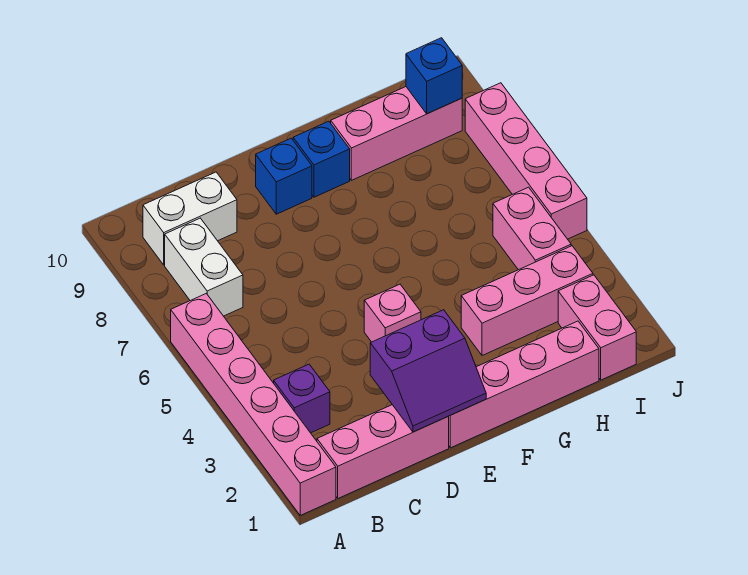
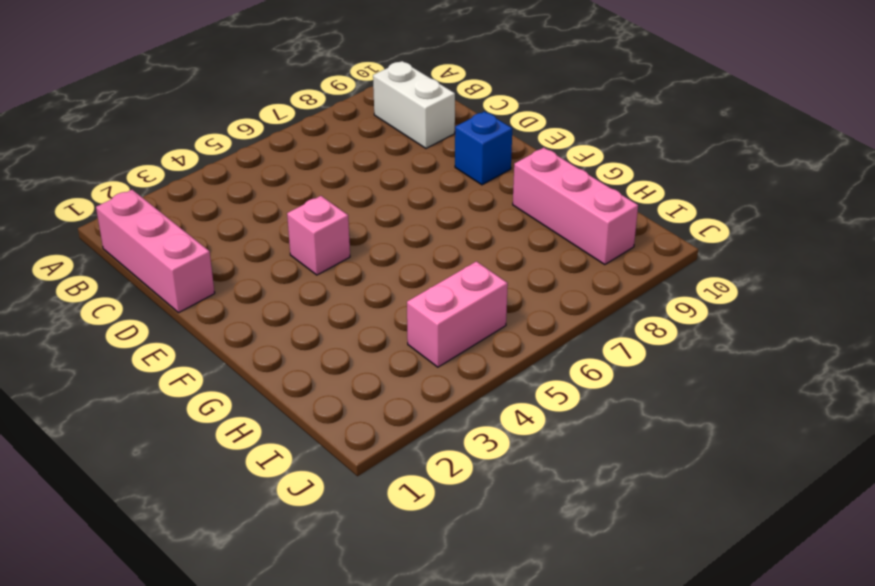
none -> pink brick A1:A6 level 1
none -> purple brick B3 level 1
none -> white brick B7:B8 level 1

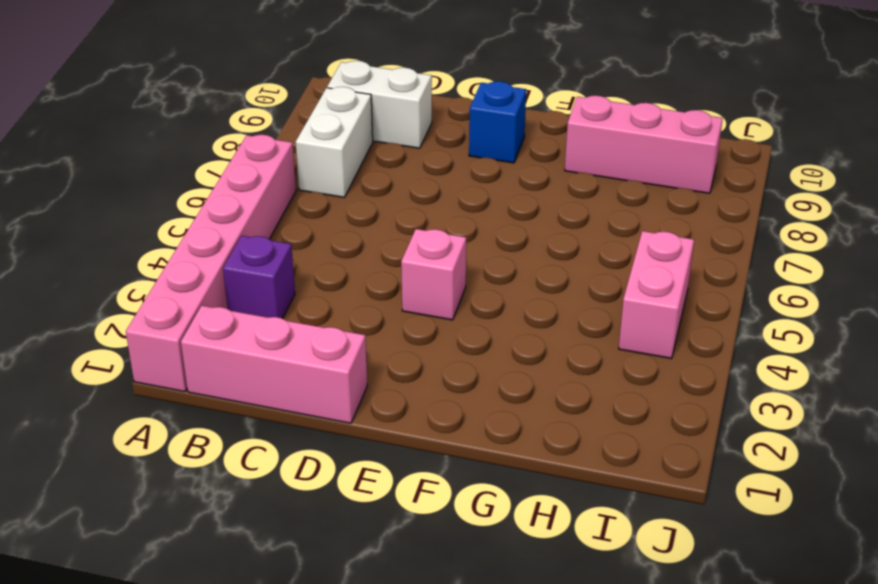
none -> pink brick E1:H1 level 1
none -> blue brick F9 level 1
none -> pink brick G3:I3 level 1

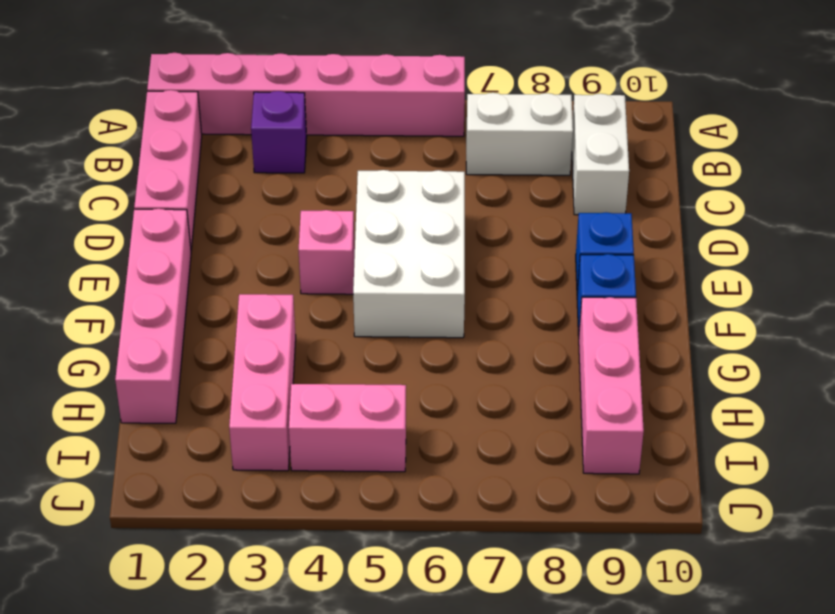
white brick D5:F6 level 1 -> none
none -> pink brick I1:I2 level 1
none -> pink brick J5:J8 level 1
none -> purple slope D1:E2 level 2 top 2

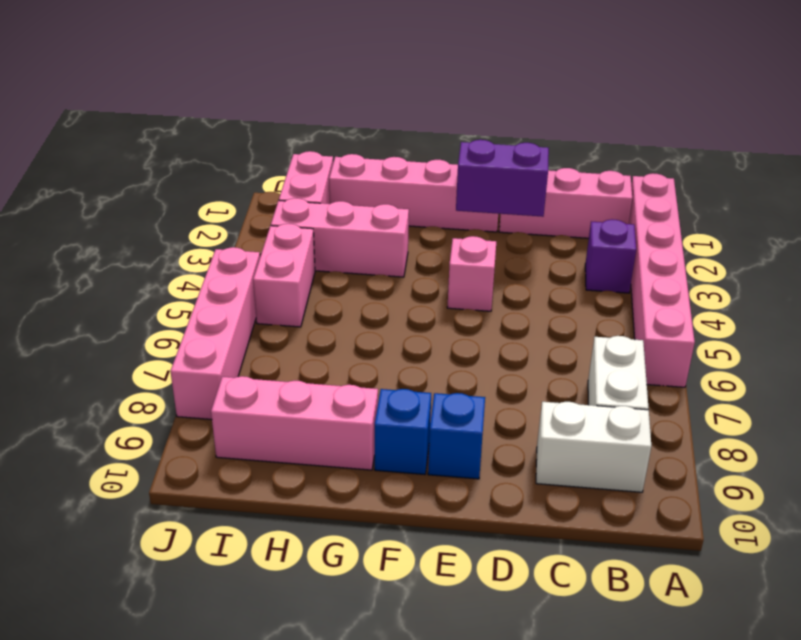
none -> blue brick I9 level 2

